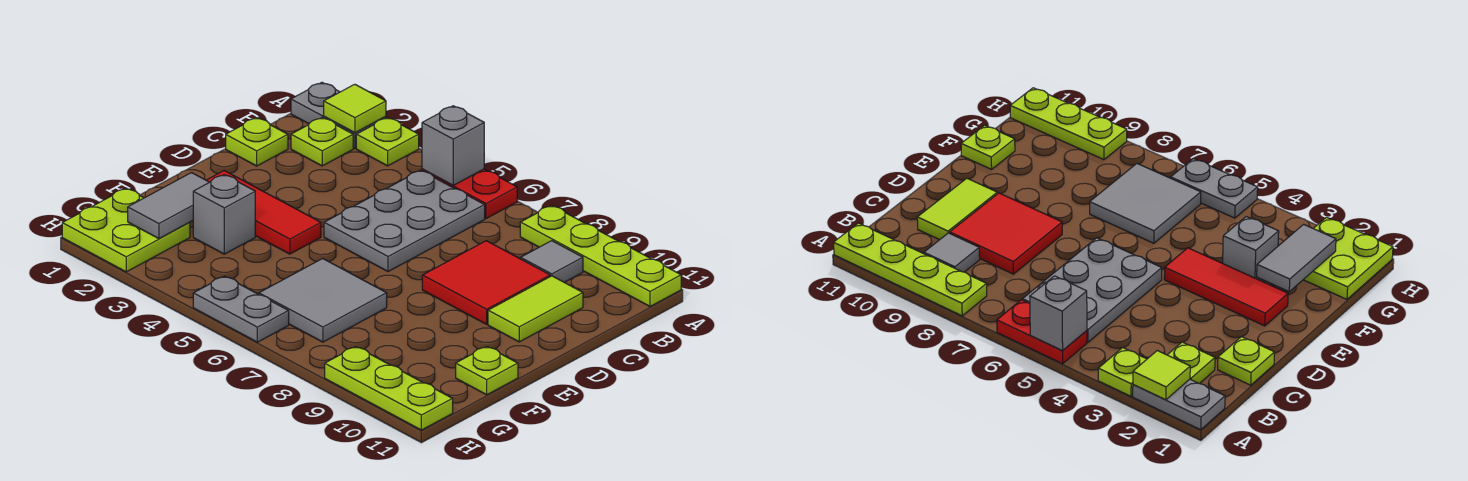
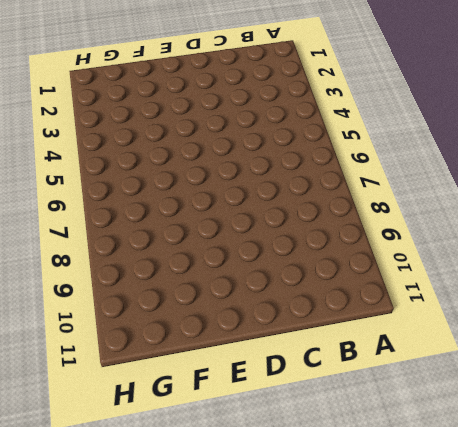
none -> grey plate A1:A2 level 1
none -> lime plate A3 level 1
none -> red plate A5:A6 level 1

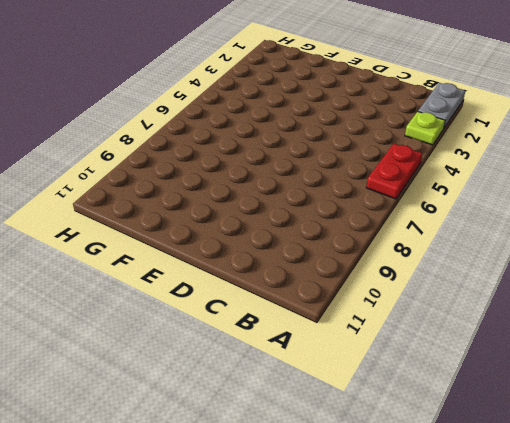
none -> lime plate A8:A11 level 1
none -> lime plate B2 level 1
none -> grey plate B5:D6 level 1

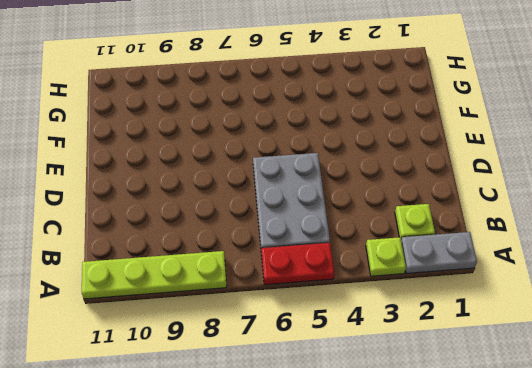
none -> grey tile B9 level 1
none -> lime plate C1 level 1
none -> red tile C8:D9 level 1

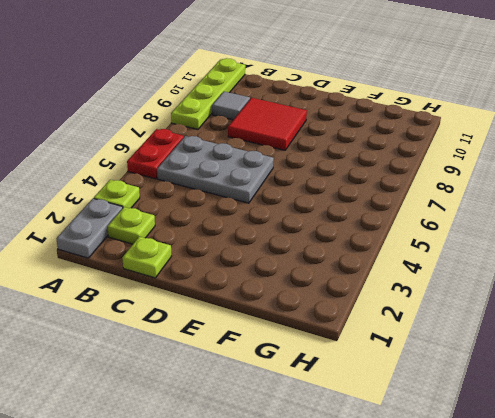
none -> lime tile C10:D10 level 1
none -> red tile E2:E4 level 1
none -> grey brick F3 level 1

